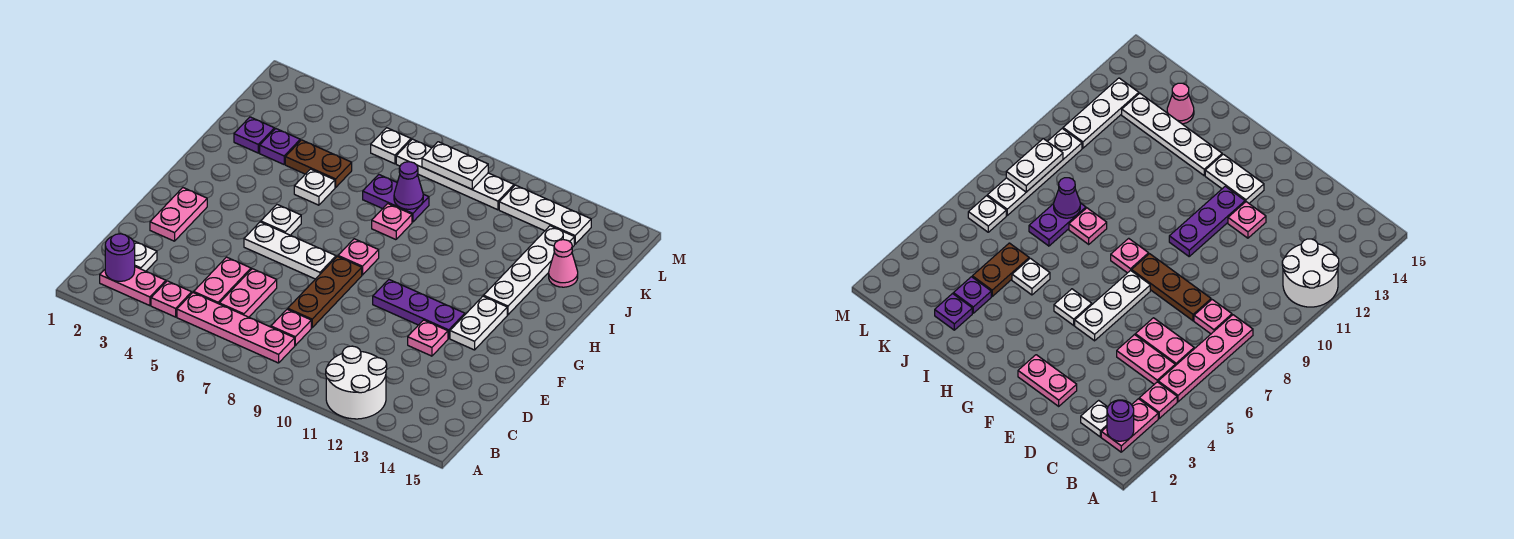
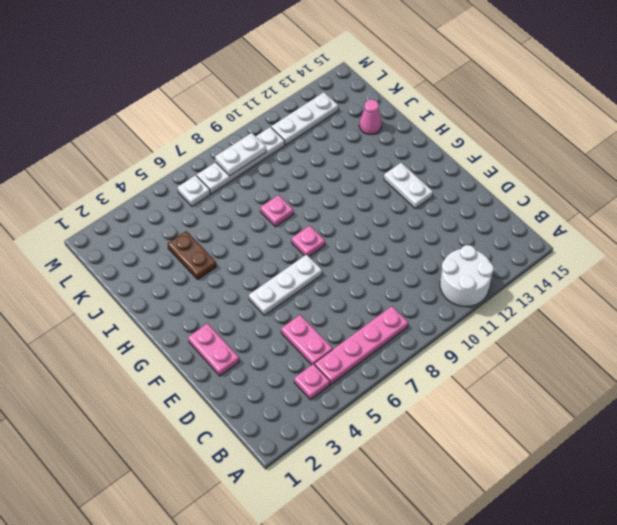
brown plate I4:J4 level 1 -> brown plate J4:J5 level 1
none -> pink plate B2:B3 level 1
none -> white plate C2 level 1
none -> pink plate C6:D6 level 1
none -> pink plate C8 level 1

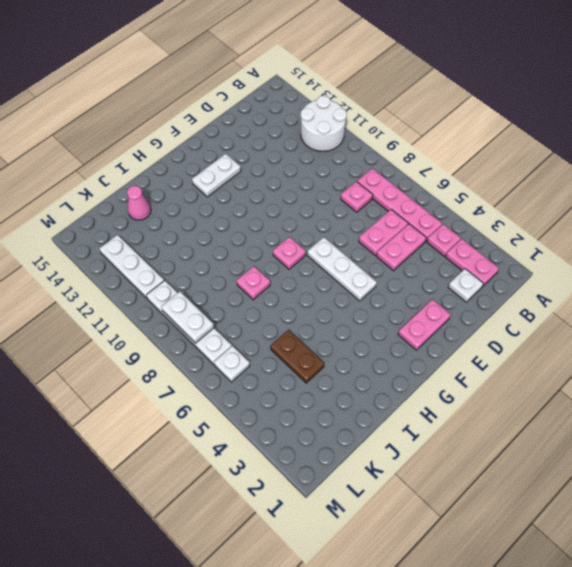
none -> brown plate D8:F8 level 1
none -> pink plate E12 level 1
none -> purple plate F10:F12 level 1
none -> white plate G5 level 1

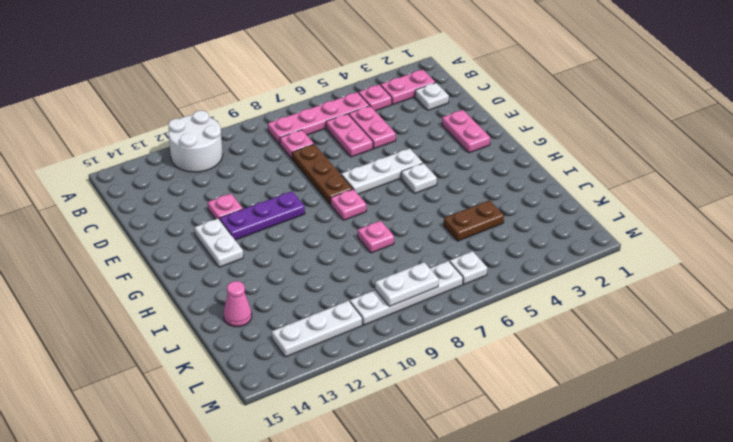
none -> white plate H13:K13 level 1
none -> white plate I5 level 1
none -> purple plate J2 level 1
none -> purple plate J3 level 1

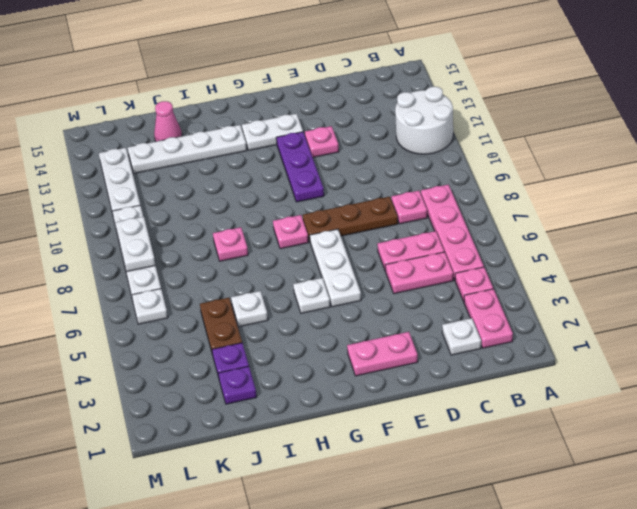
none -> purple plate J7:J8 level 1
none -> purple round brick B2 level 2
none -> purple cone J8 level 2

